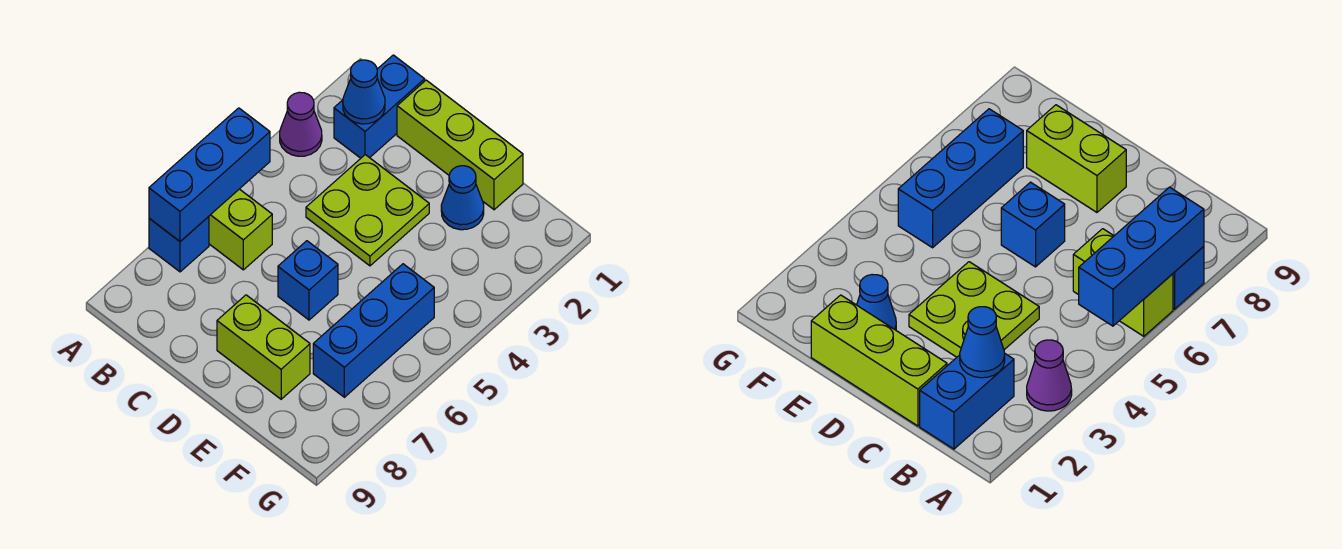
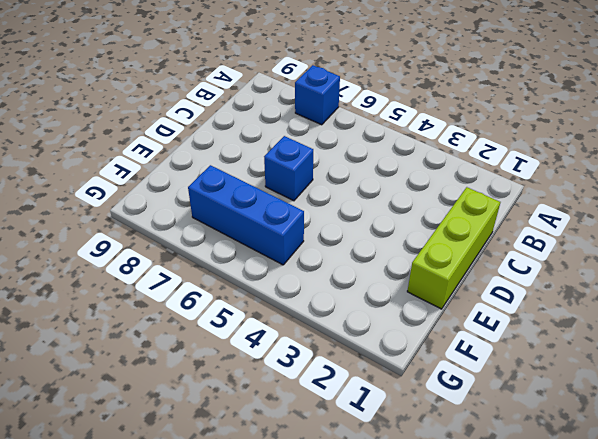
none -> purple cone A3 level 1
none -> lime brick A6:B6 level 1
none -> blue brick B1:B2 level 1

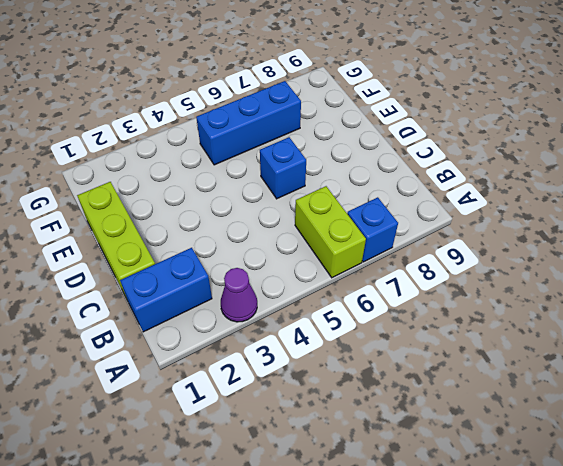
none -> lime plate C3:D4 level 1
none -> lime brick D8:E8 level 1
none -> blue cone E2 level 1

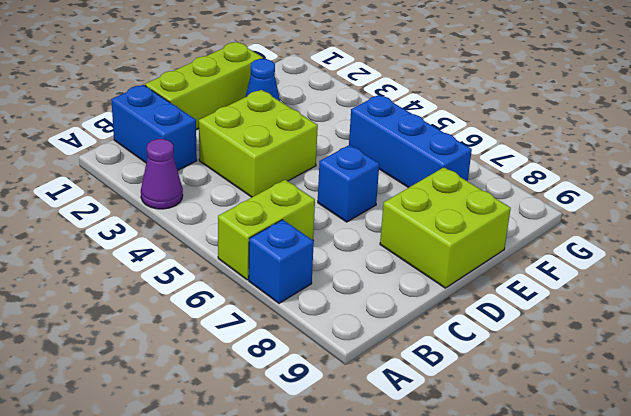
lime brick C3:D4 level 1 -> lime plate C3:D4 level 1
lime brick D8:E9 level 1 -> lime brick D8:E8 level 1
none -> blue brick A5:A7 level 2
none -> blue cone B2 level 2

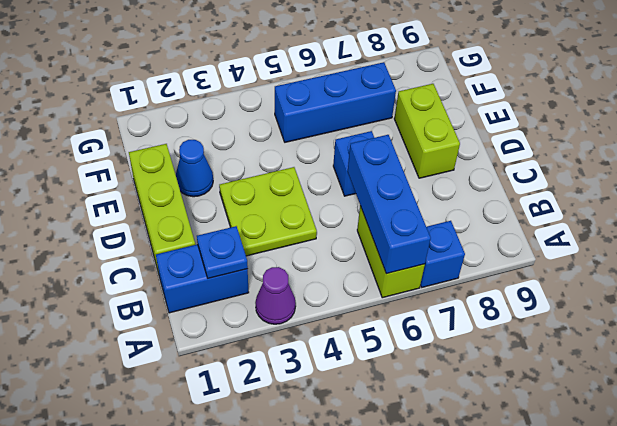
blue brick A6:C6 level 2 -> blue brick A5:A7 level 2
blue plate B2 level 2 -> blue cone B2 level 2

